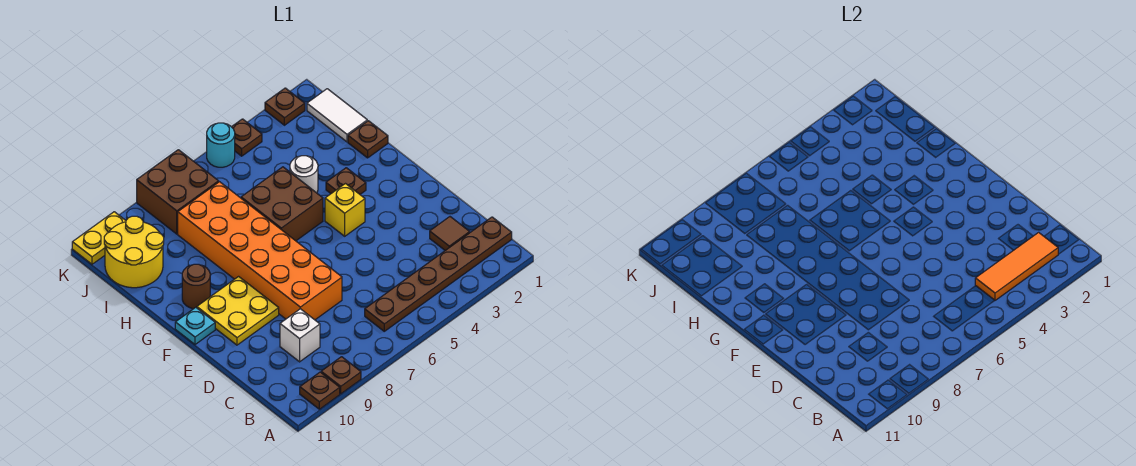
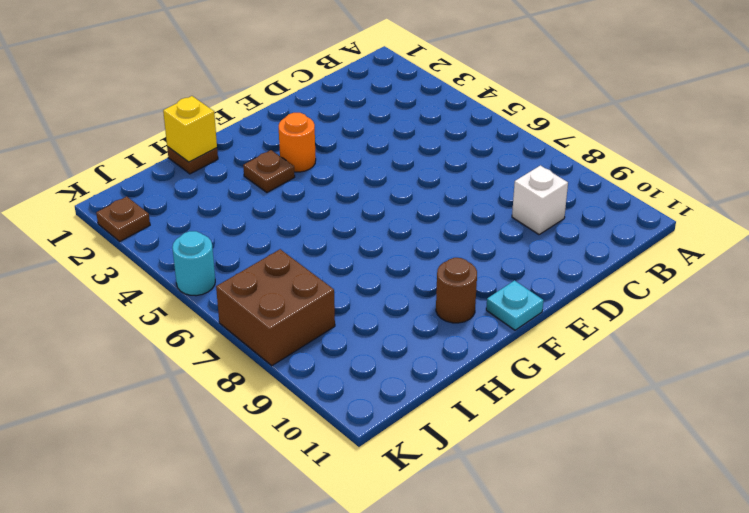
orange round brick F3 level 1 -> none
yellow brick H1 level 2 -> yellow brick F4 level 1
none -> brown plate A9 level 1
none -> brown plate A10 level 1
none -> brown plate B1:B6 level 1

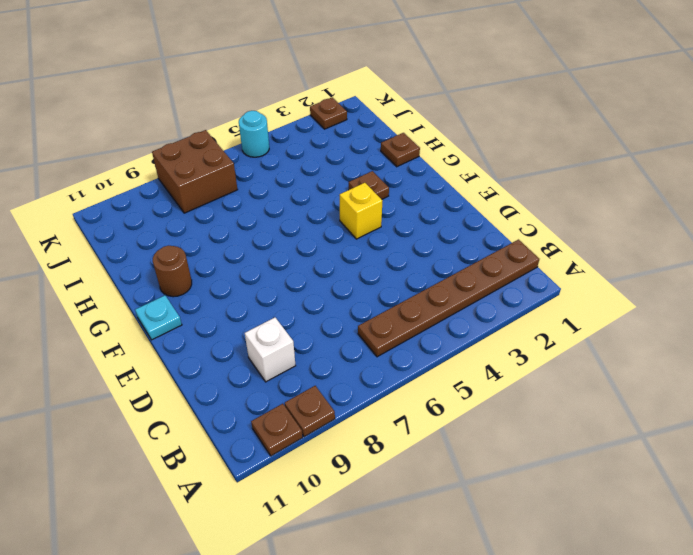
none -> brown tile C2 level 1
none -> orange brick D7:I8 level 1
none -> yellow plate E9:F10 level 1

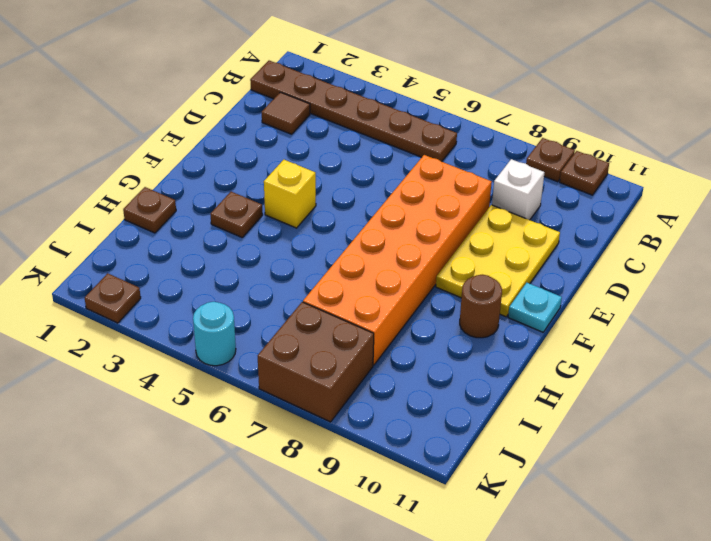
yellow plate D9:F10 level 1 -> yellow plate E9:F10 level 1
none -> brown brick G5:H6 level 1
none -> white round brick H4 level 1
none -> white tile I1:J1 level 1

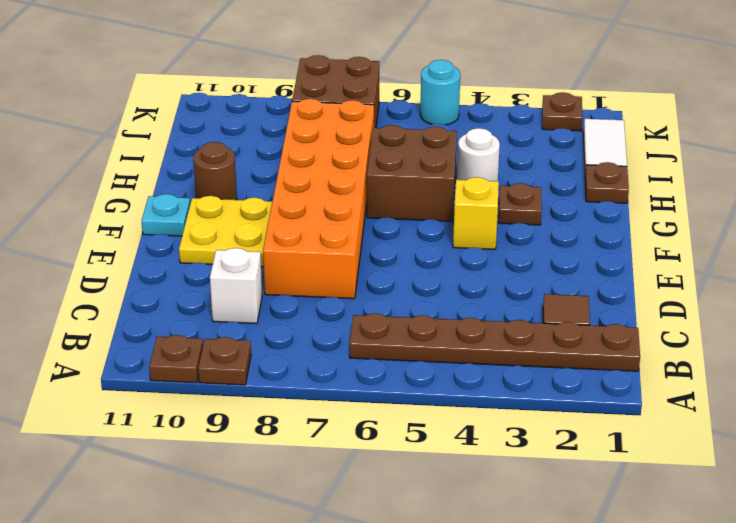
none -> yellow round brick I10:J11 level 1
none -> brown plate K4 level 1
none -> yellow plate K10:K11 level 1

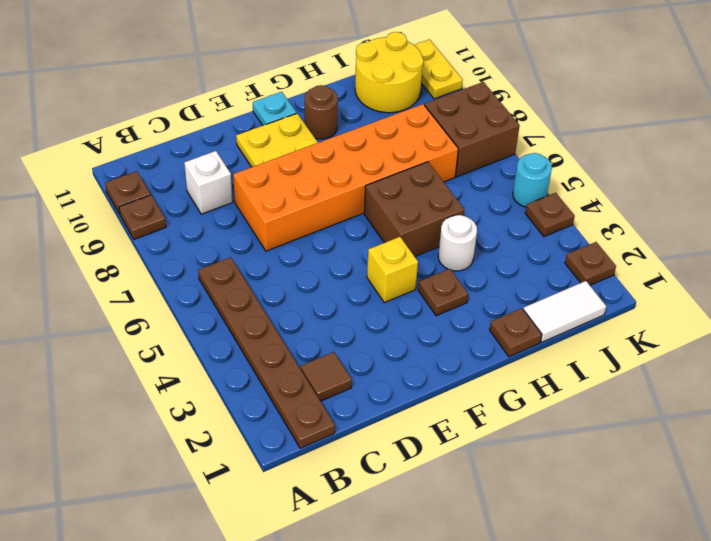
none -> orange tile B2:B4 level 2

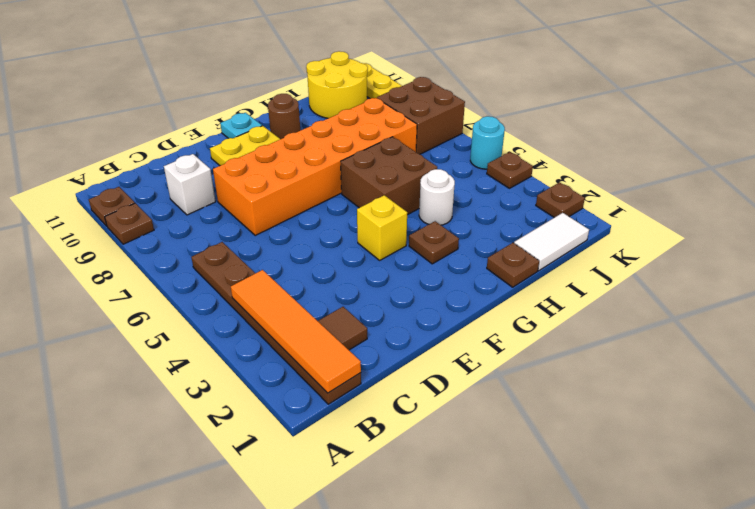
orange tile B1:B4 level 2 -> orange tile B2:B4 level 2

